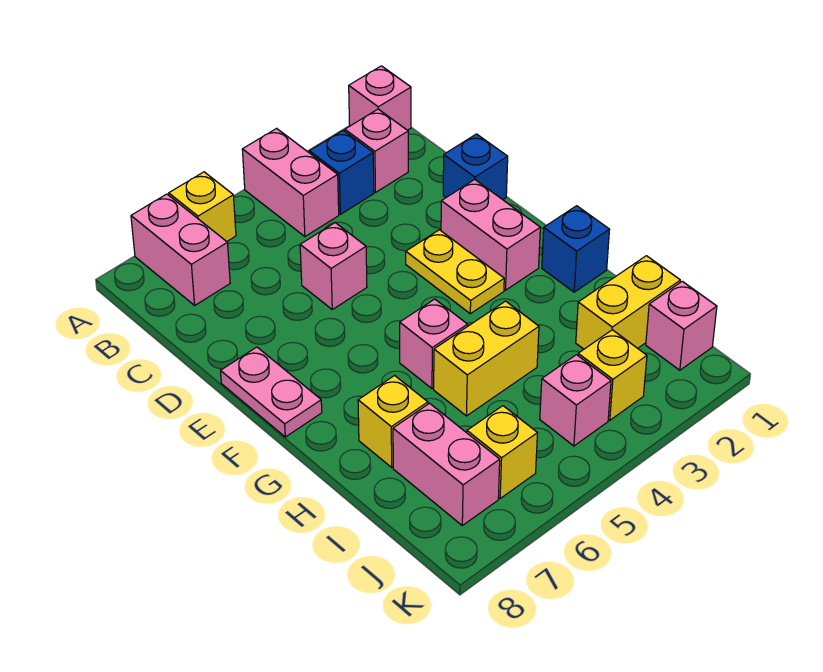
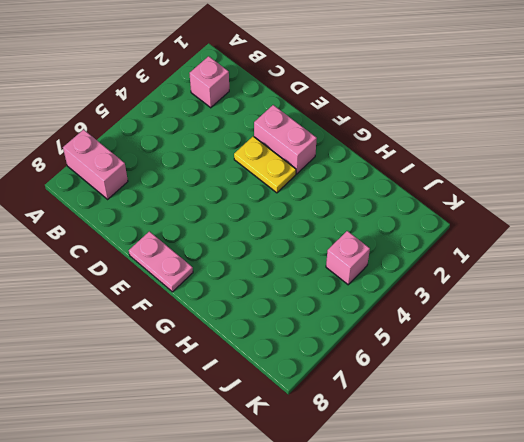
none -> pink brick A1 level 1
none -> pink brick A4:B4 level 1
none -> yellow brick A6 level 1

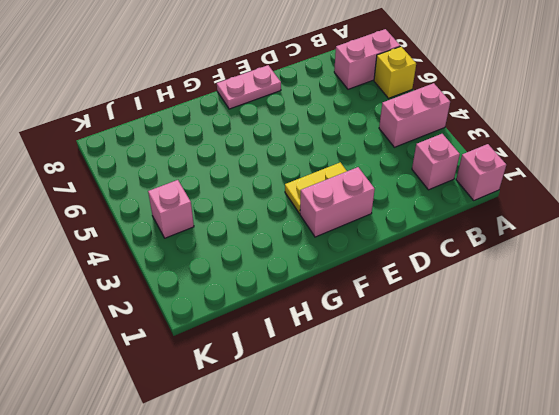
none -> blue brick B3 level 1
none -> blue brick D1 level 1
none -> pink brick D5 level 1

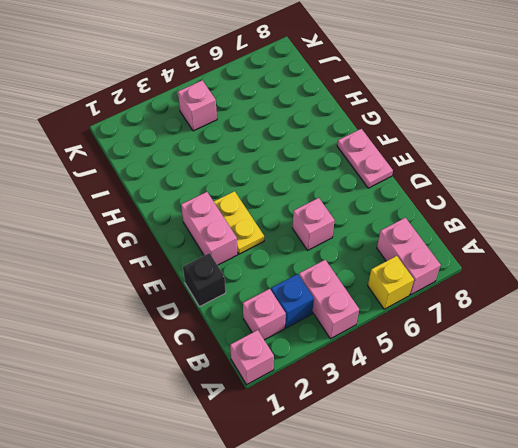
black brick D1 level 1 -> blue brick D1 level 1
none -> blue brick G1 level 1
none -> pink brick G5 level 1
none -> yellow brick H4:H5 level 1

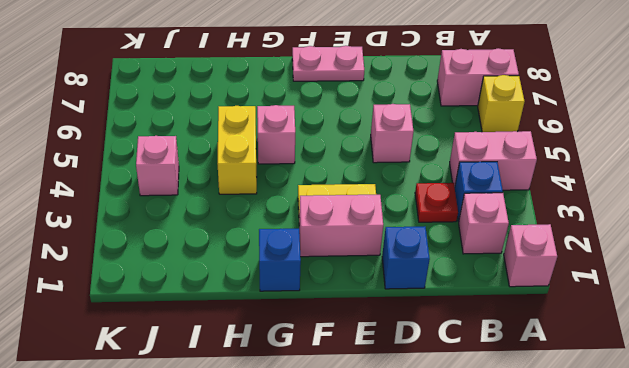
red plate C3 level 1 -> none
none -> yellow brick H7 level 1
none -> yellow brick I1:I2 level 1
none -> pink brick I7:J7 level 1

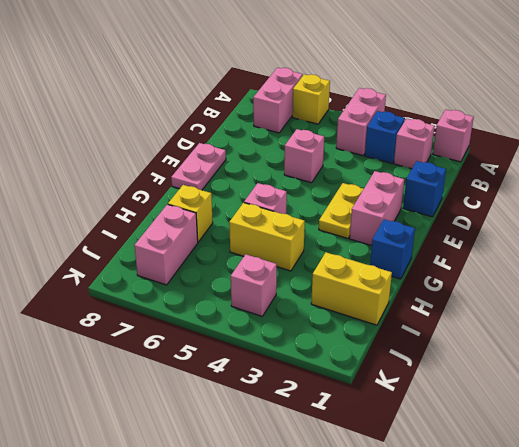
none -> pink brick J1 level 1
none -> yellow brick J3 level 1
none -> yellow brick J6 level 1

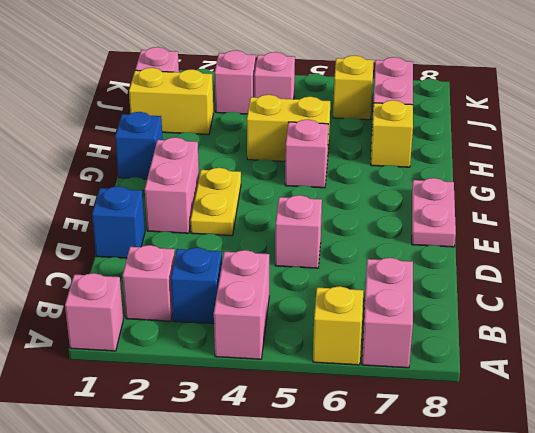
pink brick J3 level 1 -> yellow brick J3 level 1

